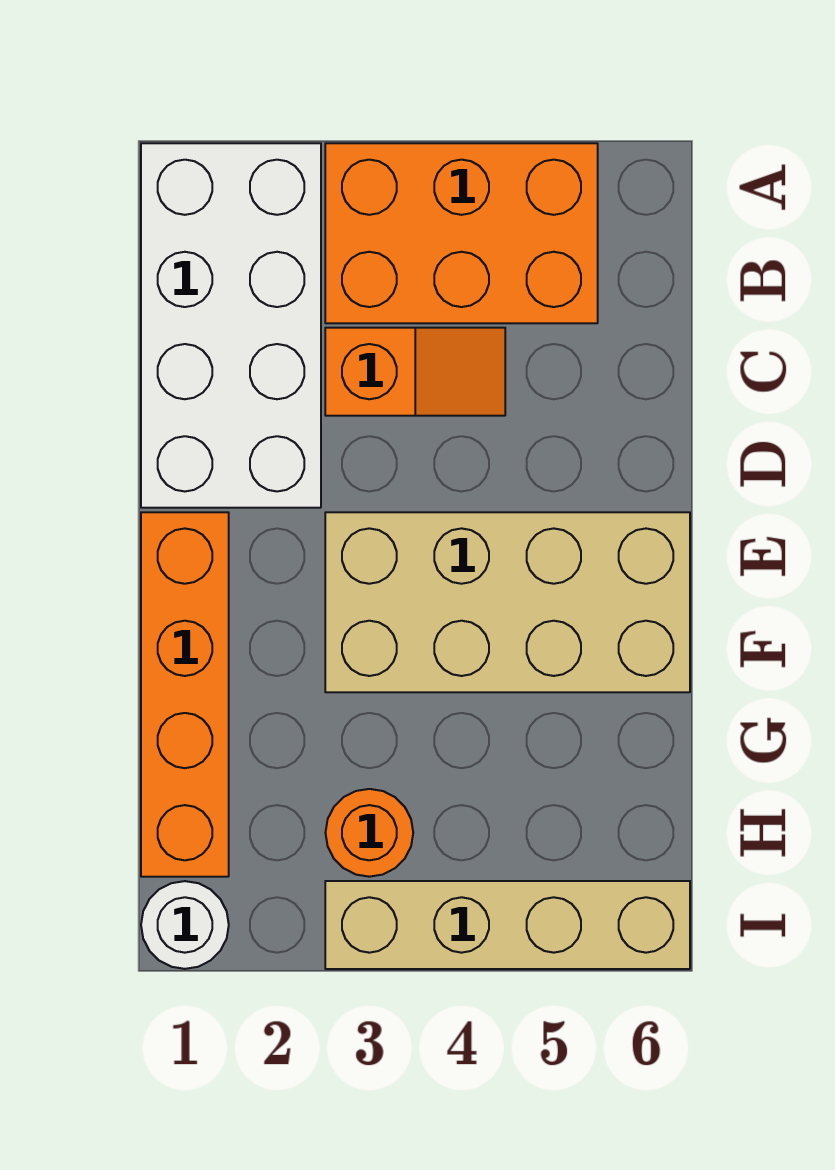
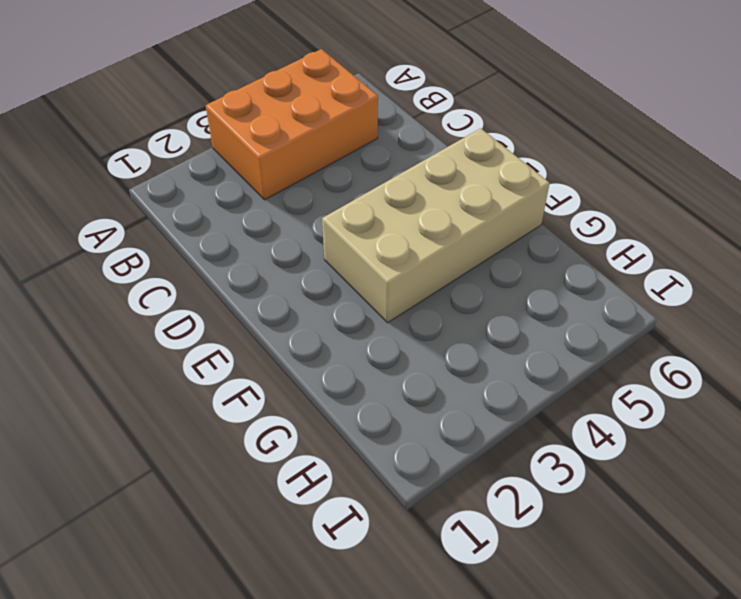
none -> white brick A1:D2 level 1
none -> orange slope C3:C4 level 1 top 3

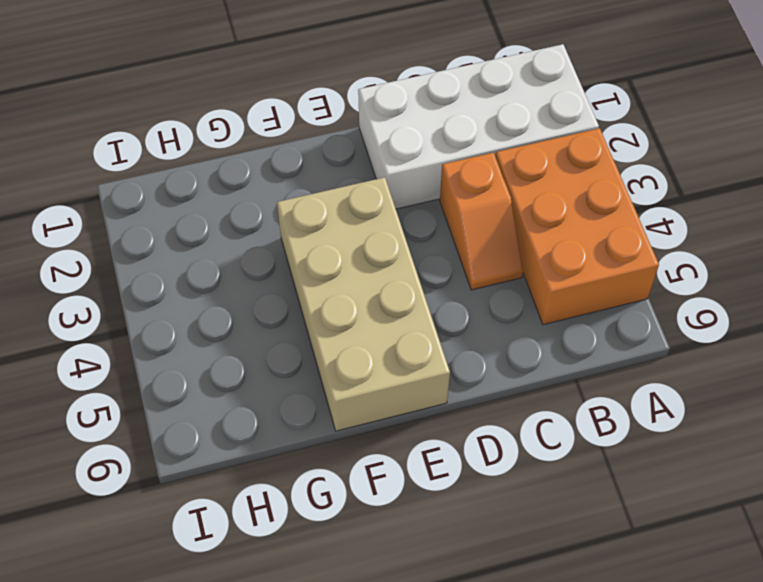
none -> orange brick E1:H1 level 1
none -> orange round brick H3 level 1

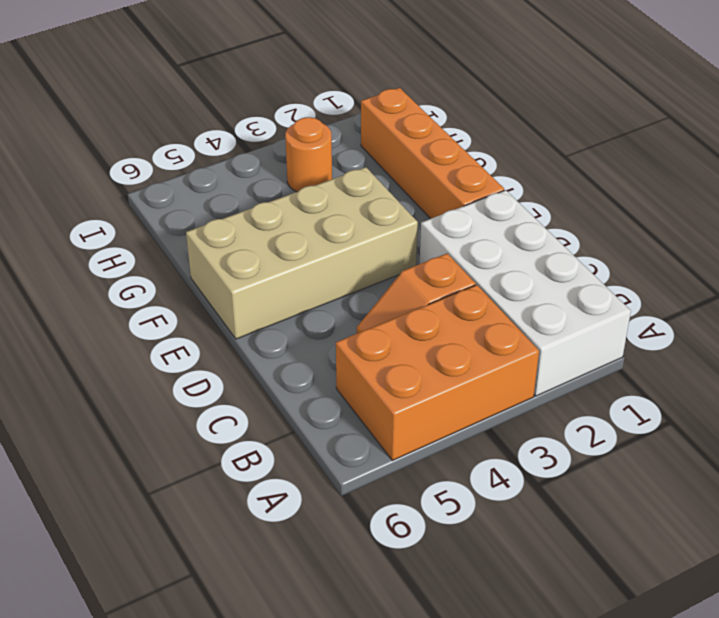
none -> white round brick I1 level 1
none -> tan brick I3:I6 level 1

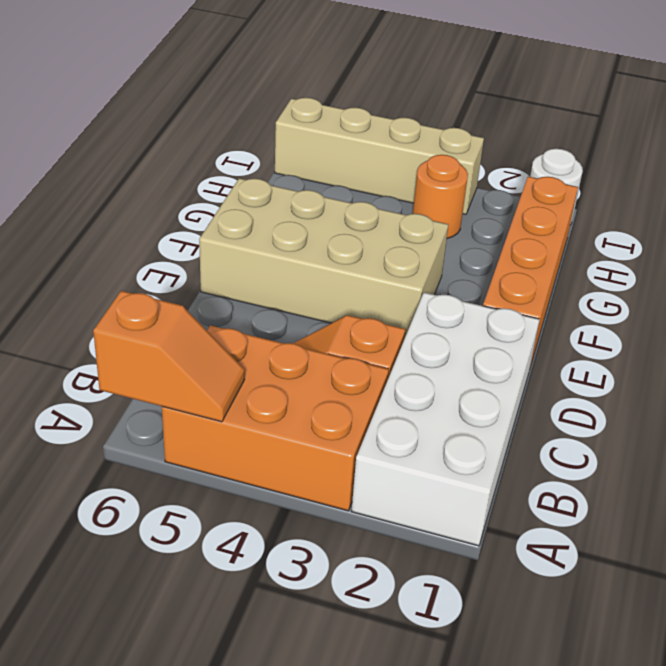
orange slope A5:A6 level 2 top 6 -> none

